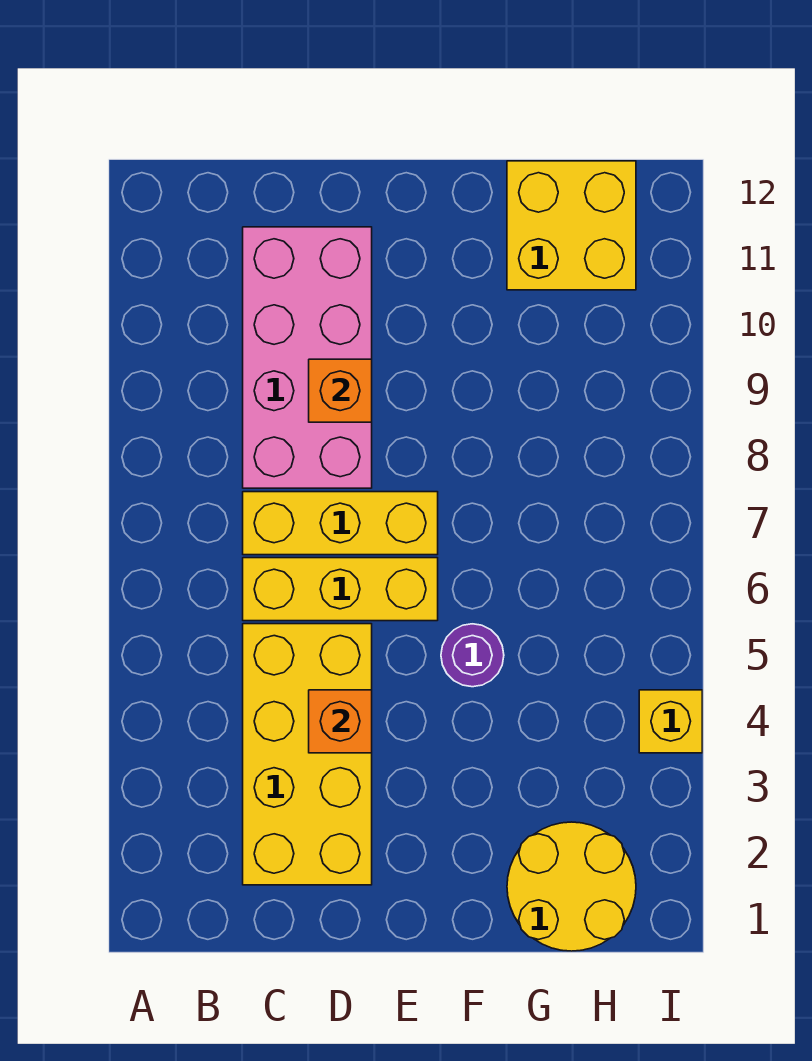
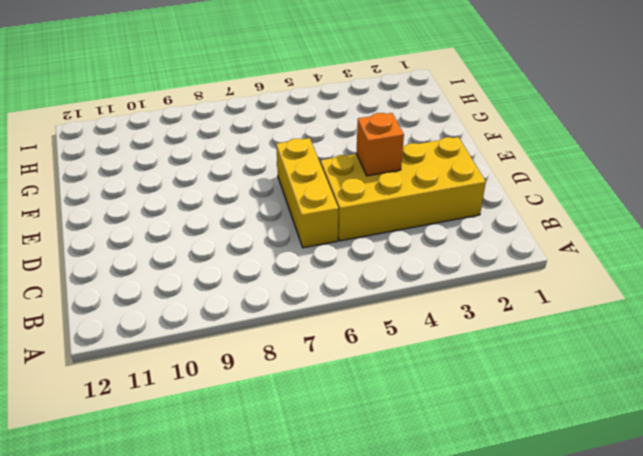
none -> yellow brick C7:E7 level 1
none -> pink brick C8:D11 level 1

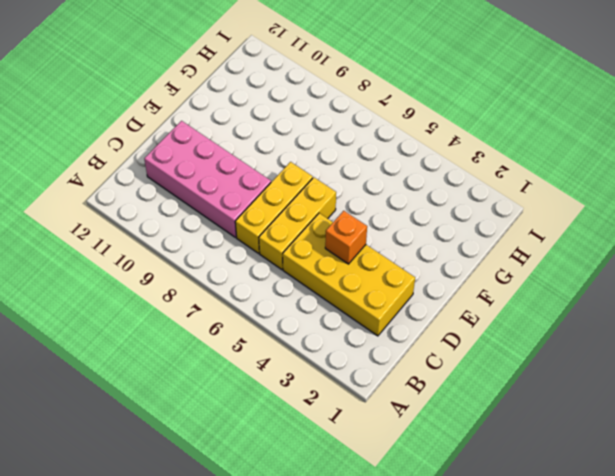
none -> purple round brick F5 level 1
none -> yellow round brick G1:H2 level 1

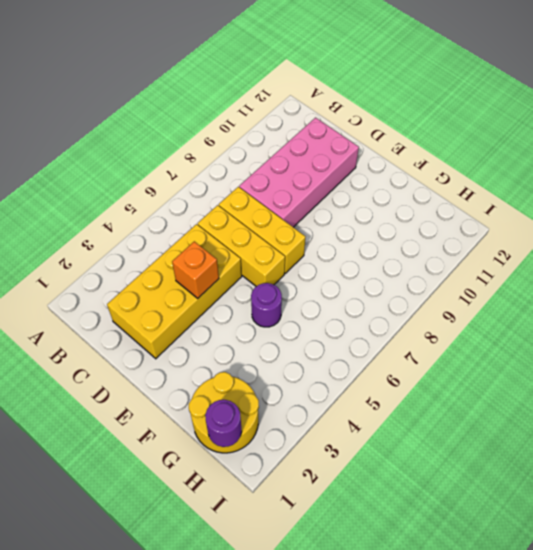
purple round brick H1 level 2 -> none
none -> yellow brick G11:H12 level 1
none -> yellow brick I4 level 1

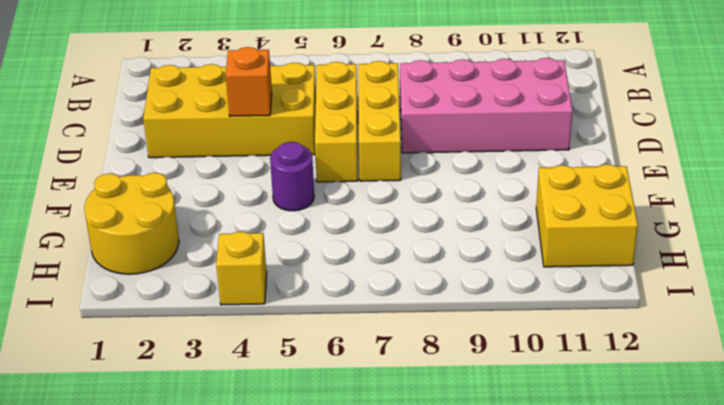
none -> orange brick D9 level 2

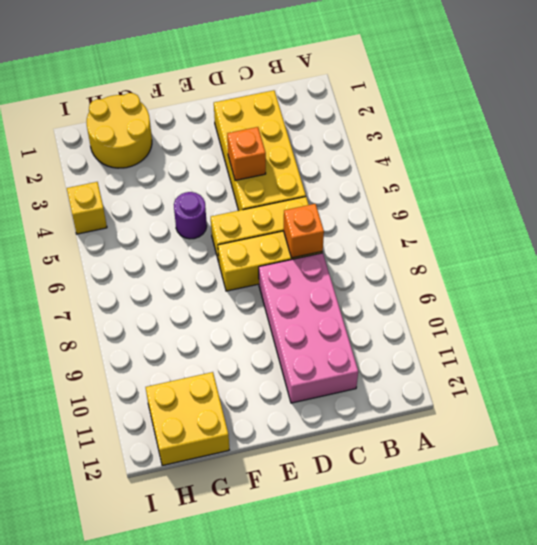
orange brick C7 level 2 -> orange brick D9 level 2

